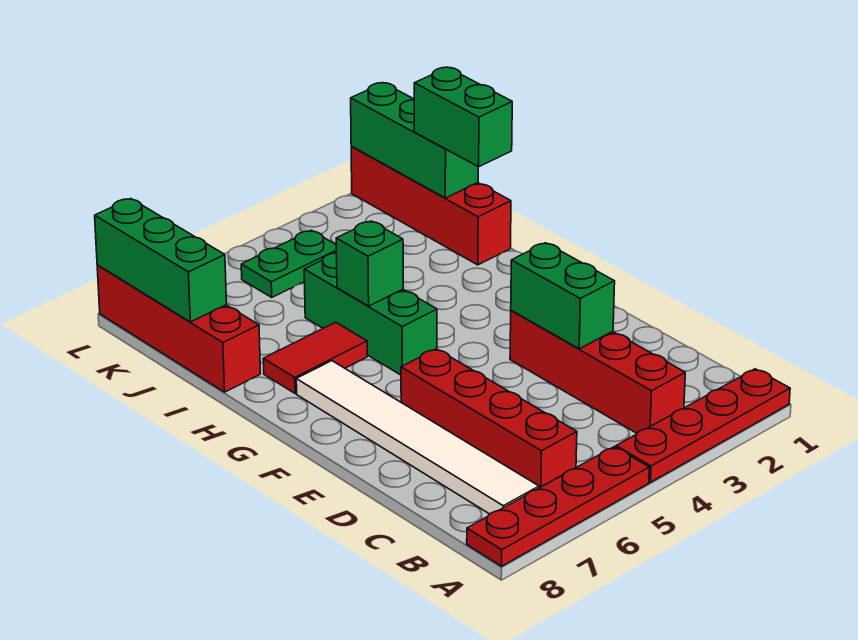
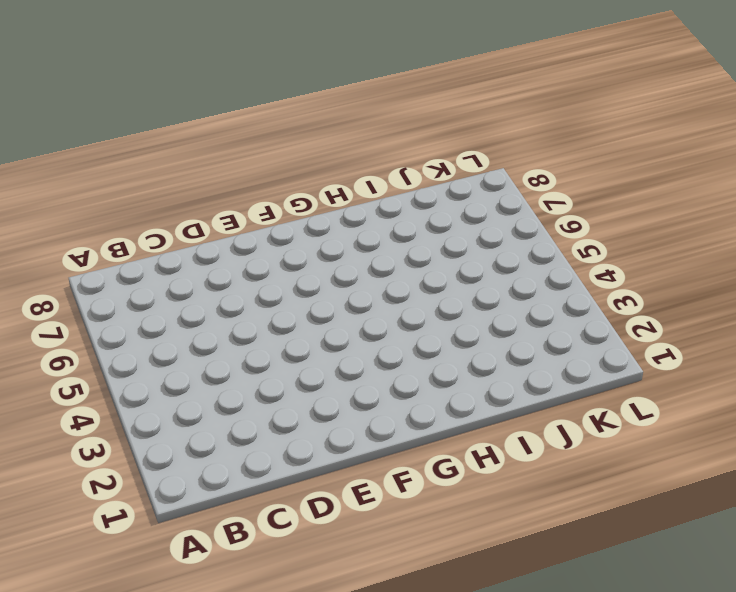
none -> red plate A1:A4 level 1
none -> red plate A5:A8 level 1
none -> red brick B3:E3 level 1

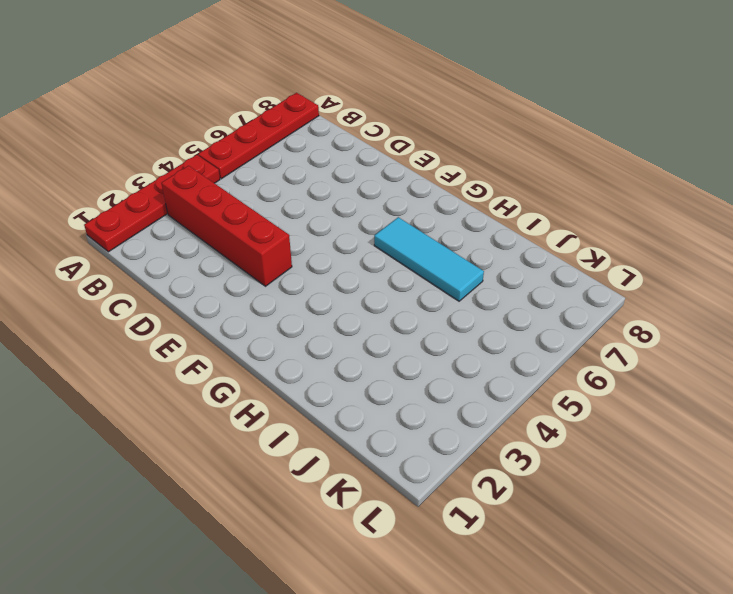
cyan tile G6:I6 level 1 -> red tile H6:H7 level 1
none -> red brick B6:E6 level 1
none -> white tile B7:G7 level 1
none -> green brick G5:I5 level 1

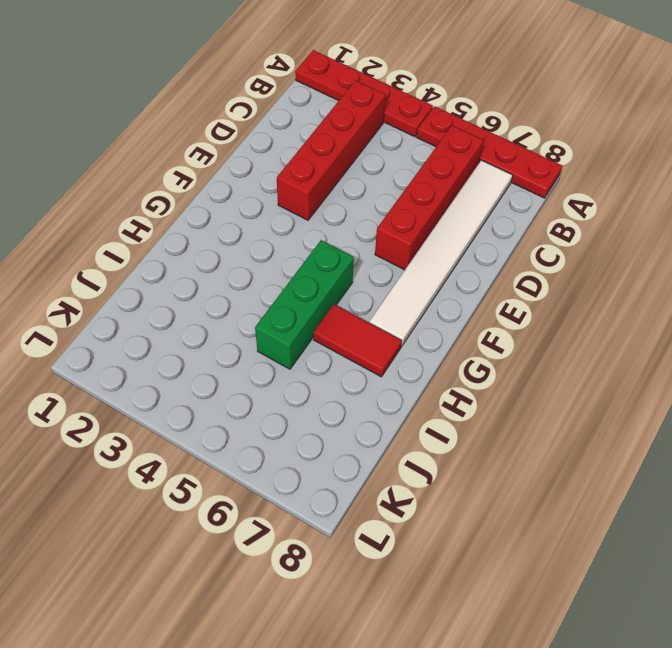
none -> red brick I1:L1 level 1
none -> red brick I8:L8 level 1
none -> green plate K4:K5 level 1

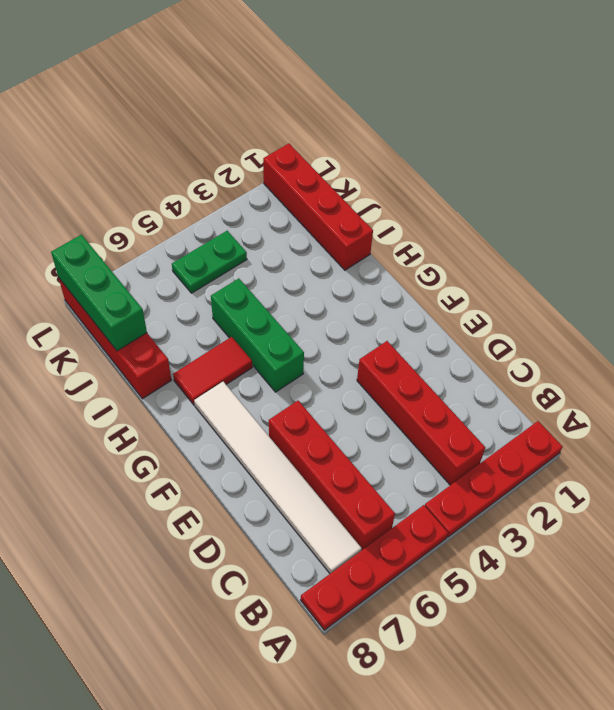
none -> green brick D3:E3 level 2
none -> green brick H5 level 2
none -> green brick J1:L1 level 2

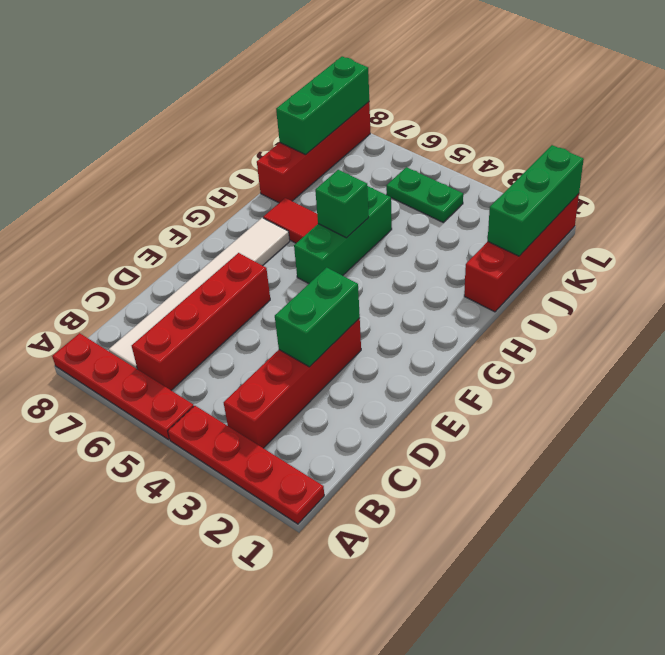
none -> green brick I1:J1 level 3

